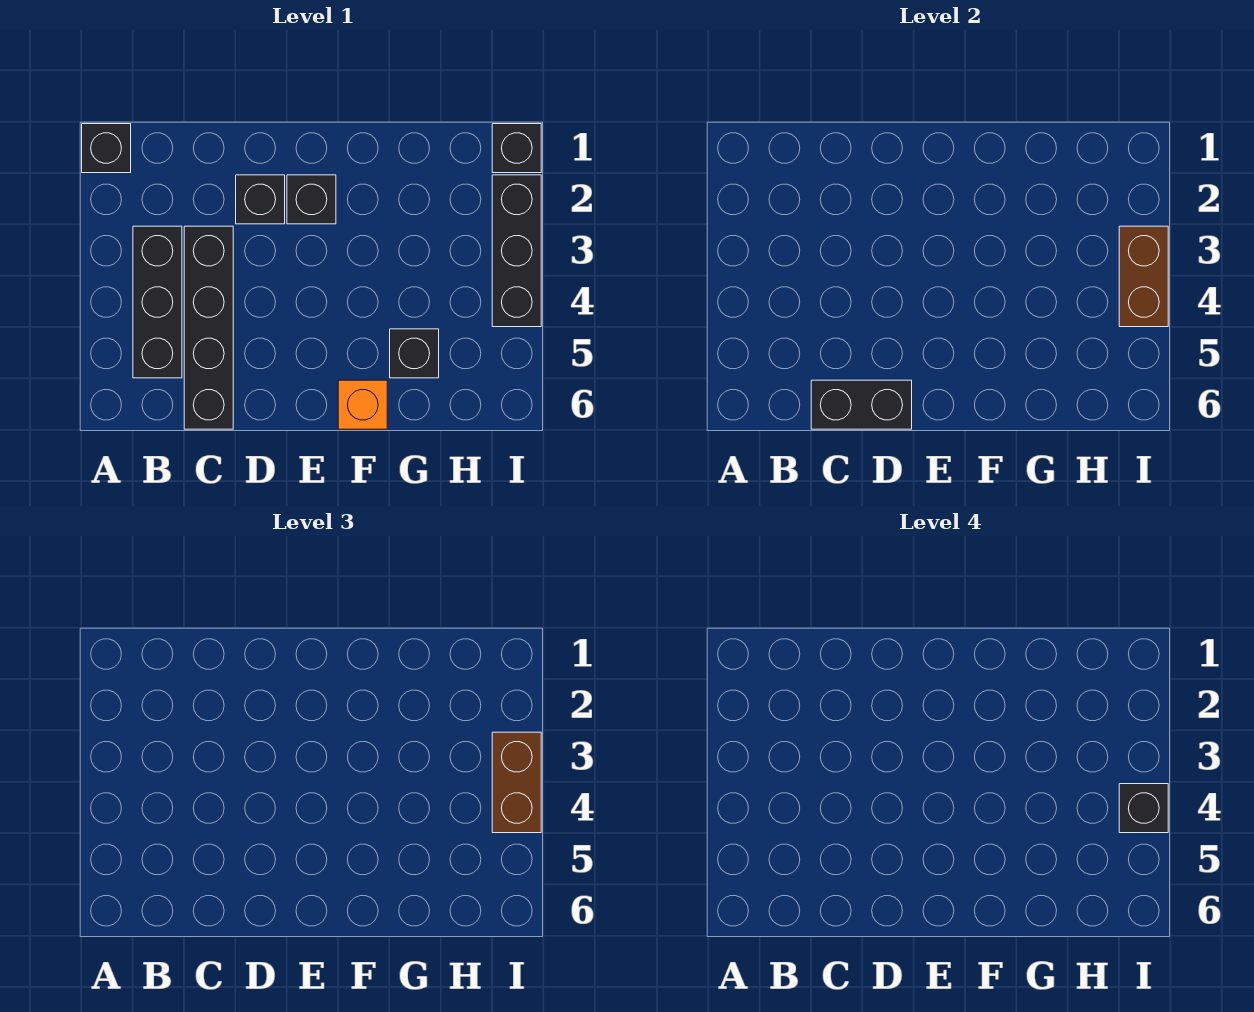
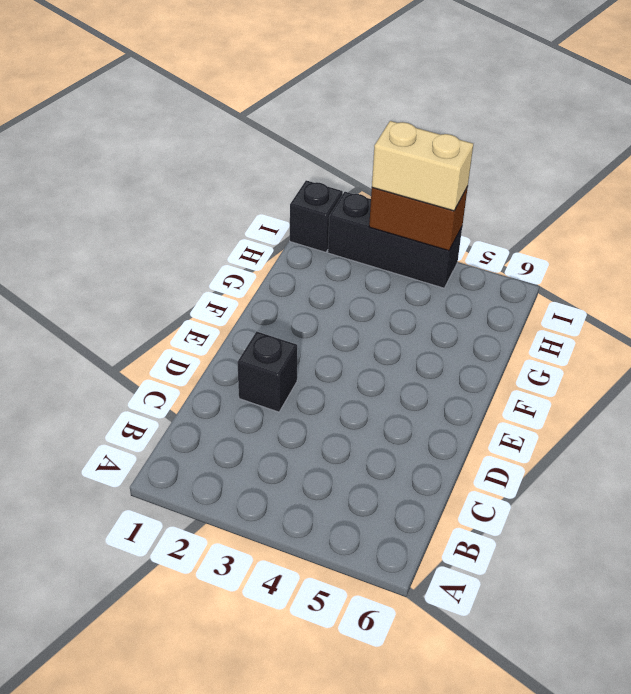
tan brick I3:I4 level 3 -> brown brick I3:I4 level 3
none -> black brick A1 level 1
none -> black brick B3:B5 level 1
none -> black brick C3:C6 level 1

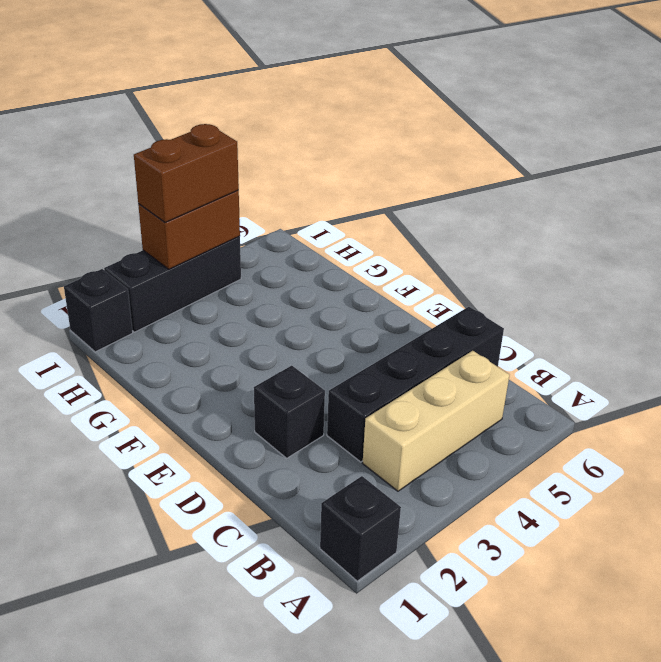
tan brick B3:B5 level 1 -> black brick B3:B5 level 1
none -> black brick E2 level 1
none -> orange brick F6 level 1
none -> black brick G5 level 1

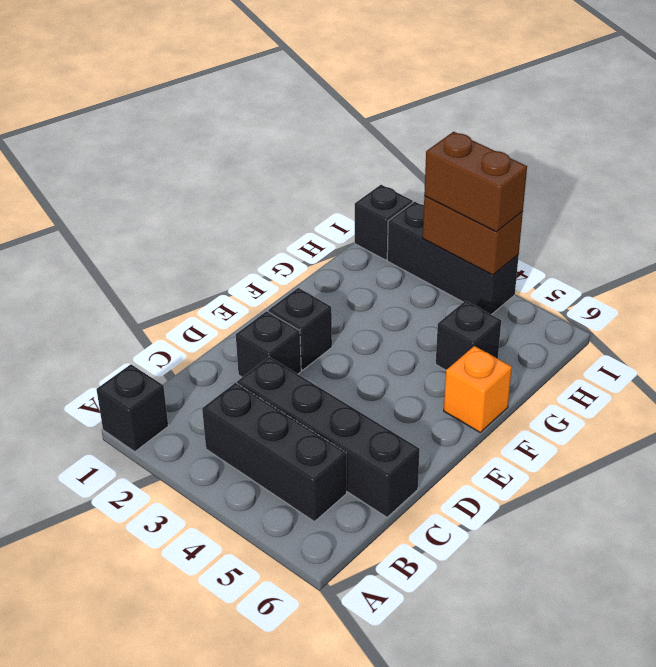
none -> black brick C6:D6 level 2
none -> black brick I4 level 4

